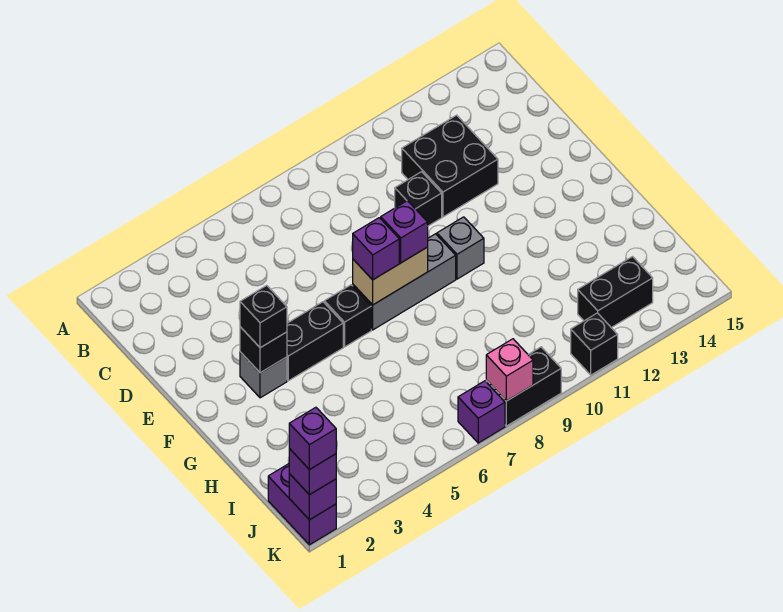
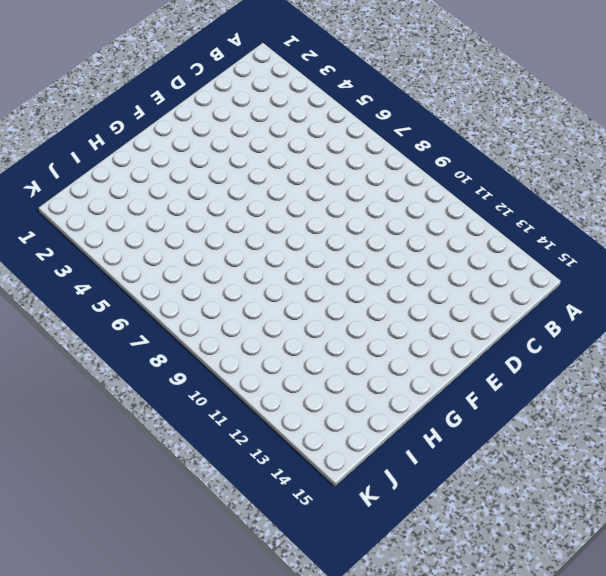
none -> black brick C11:D12 level 1
none -> black brick D10 level 1
none -> grey brick F3 level 1

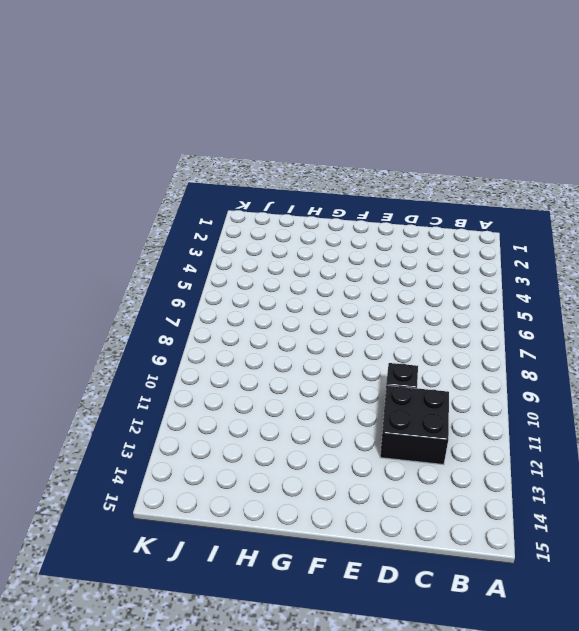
none -> grey brick F3 level 1
none -> black brick F4:F5 level 1
none -> black brick F6 level 1

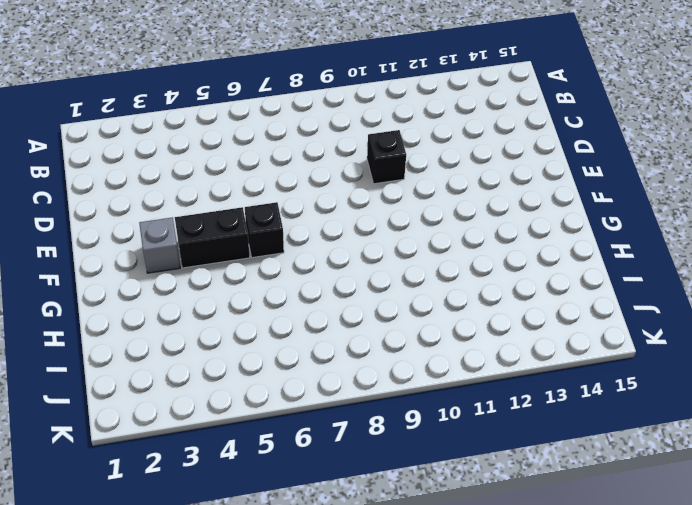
none -> black brick C11:D12 level 1
none -> grey brick F7:F9 level 1
none -> grey brick F10 level 1

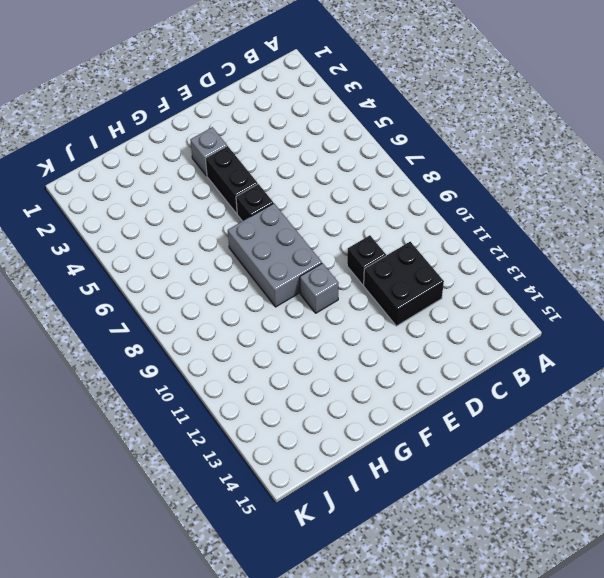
grey brick F7:G9 level 1 -> grey brick F7:F9 level 1
none -> purple brick J1:K1 level 1
none -> black brick J12:J13 level 1
none -> purple brick K7 level 1

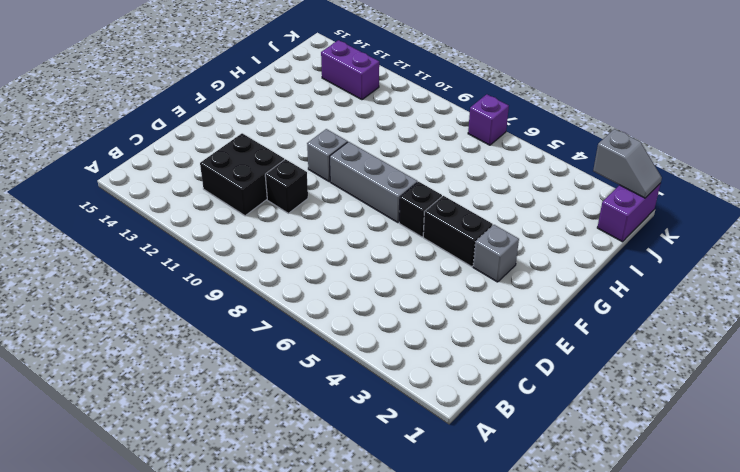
purple brick J12:J13 level 1 -> black brick J12:J13 level 1
grey slope K1:K2 level 2 top 2 -> purple brick K1 level 2
none -> black brick K8:K9 level 1
none -> black brick K11 level 1
none -> black brick F3 level 2

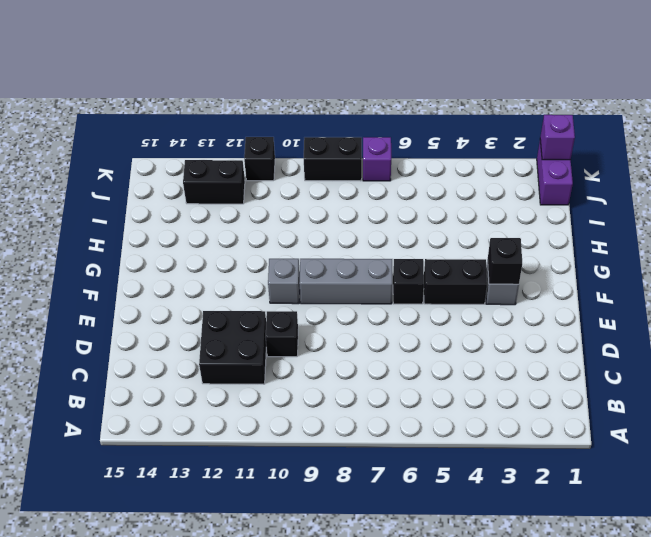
none -> tan brick F7:F8 level 2
none -> pink brick K8 level 2
none -> black brick F3 level 3

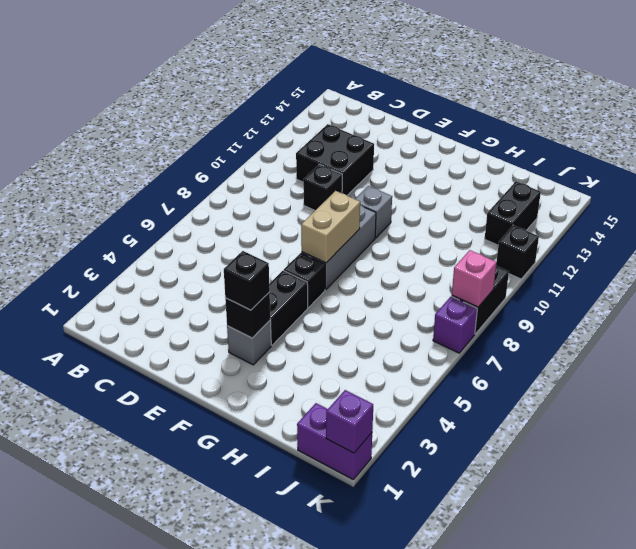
none -> purple brick F7 level 3
none -> purple brick F8 level 3
none -> purple brick K1 level 3

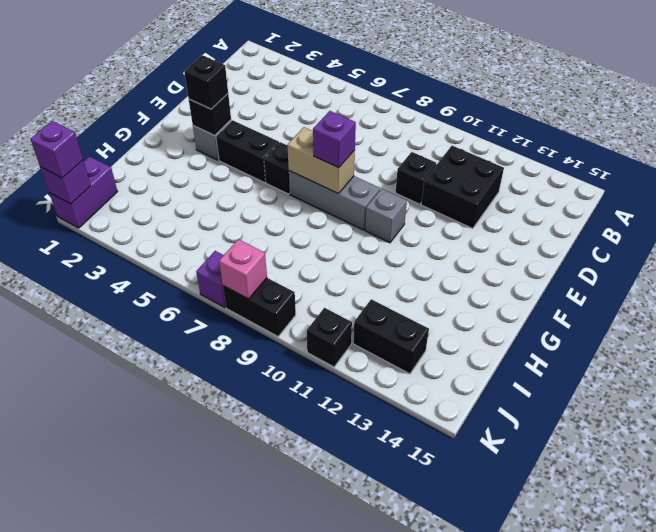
none -> purple brick F7 level 3
none -> purple brick K1 level 4

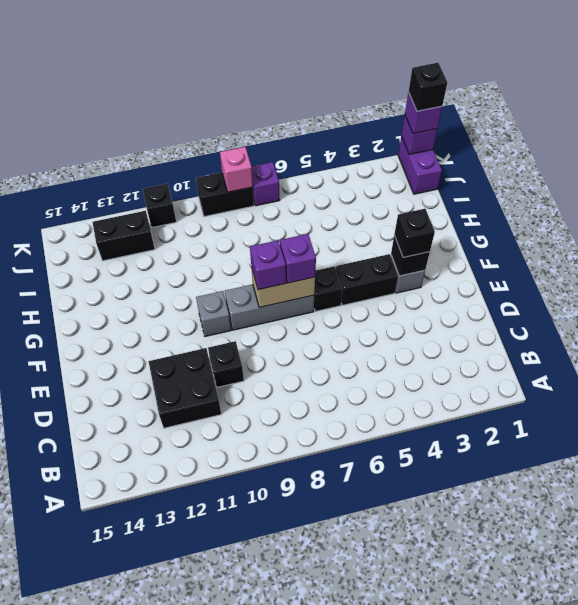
black brick K1 level 4 -> purple brick K1 level 4

